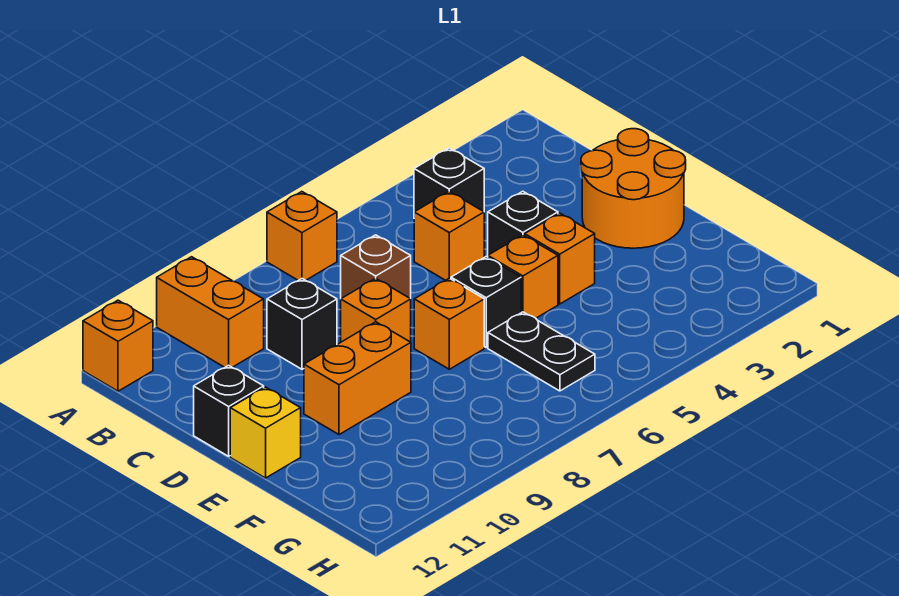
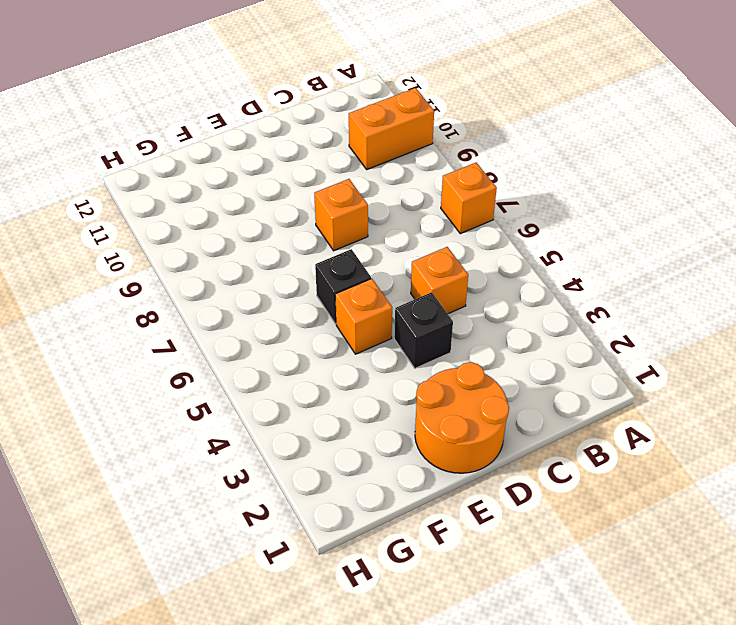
none -> orange brick A12 level 1
none -> black brick B4 level 1
none -> brown brick C7 level 1

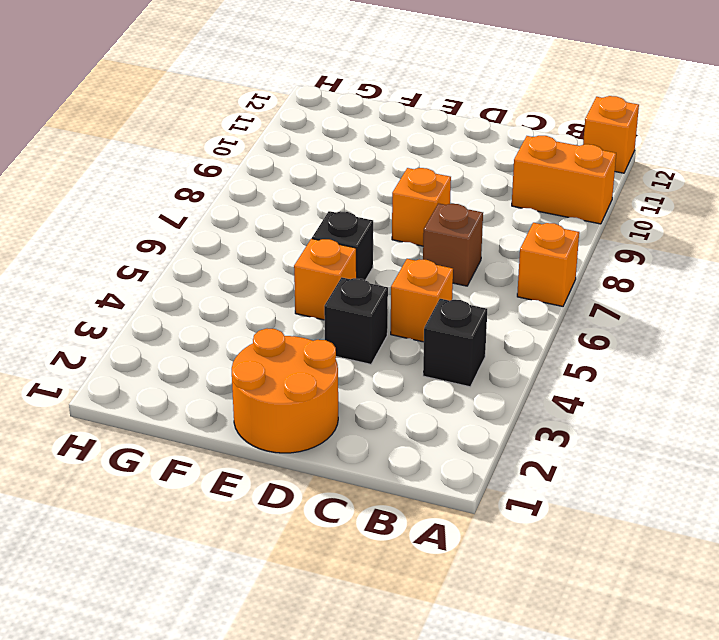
none -> black brick C9 level 1
none -> black brick D12 level 1
none -> orange brick E4 level 1

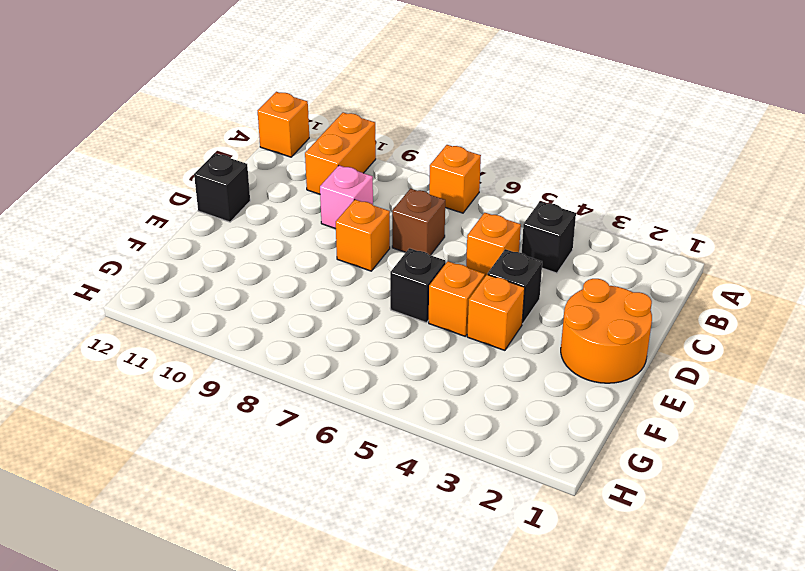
pink brick C9 level 1 -> black brick C9 level 1
none -> orange brick E7 level 1
none -> orange brick E9:E10 level 1
none -> yellow brick E12 level 1

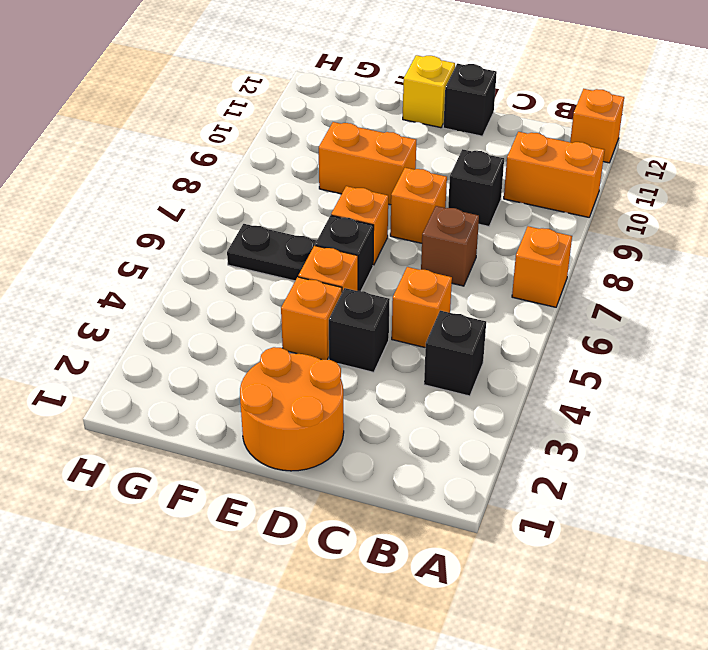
orange brick E9:F9 level 1 -> orange brick E9:E10 level 1

